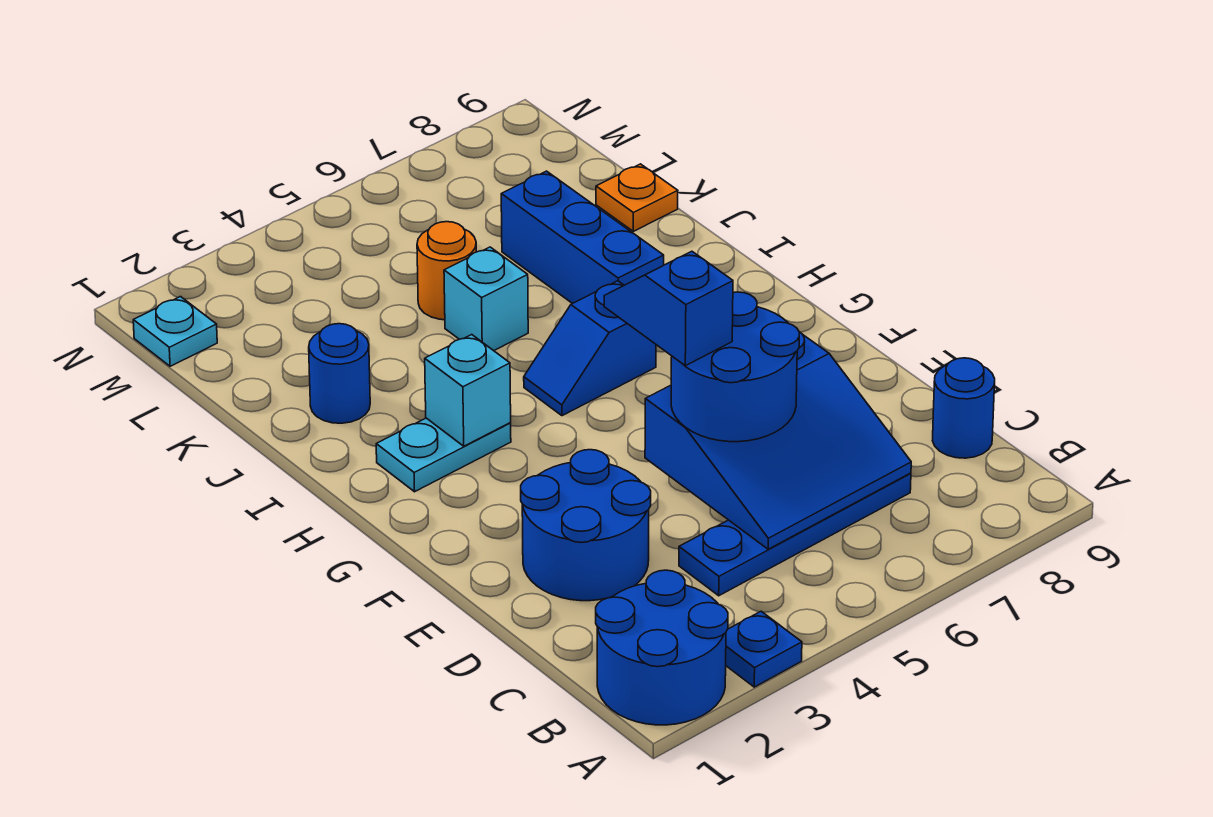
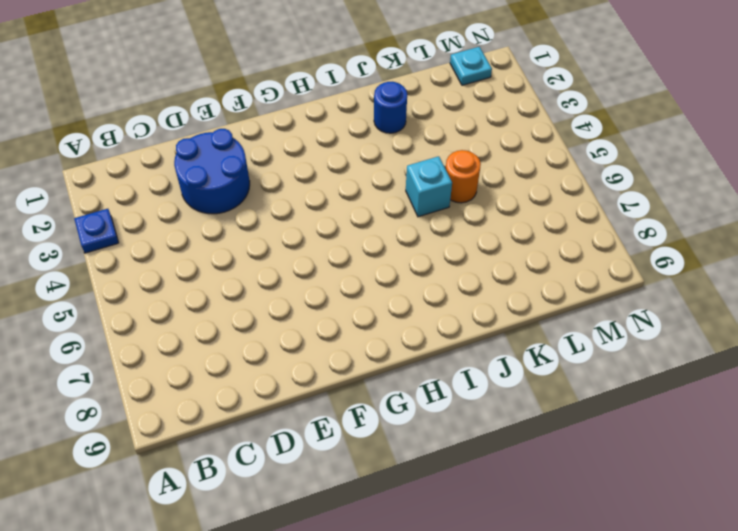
none -> blue round brick A1:B2 level 1
none -> blue plate C4:C7 level 1
none -> blue round brick C9 level 1

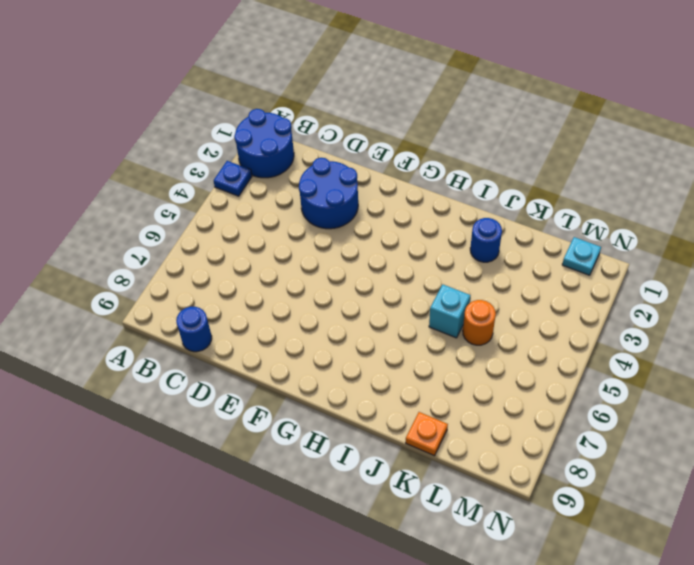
none -> blue plate C4:C7 level 1
none -> cyan plate H2:H3 level 1
none -> blue slope H5:H6 level 1 top 6

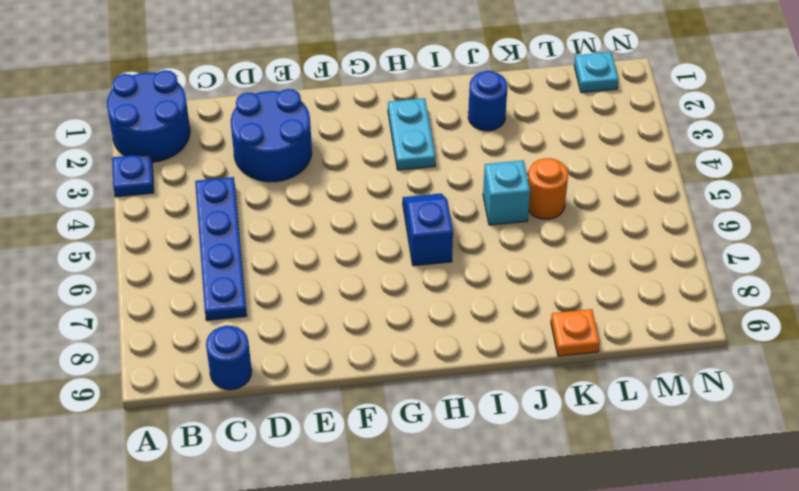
none -> blue brick I7:K7 level 1
none -> blue slope C5:E7 level 2 top E
none -> cyan brick H3 level 2

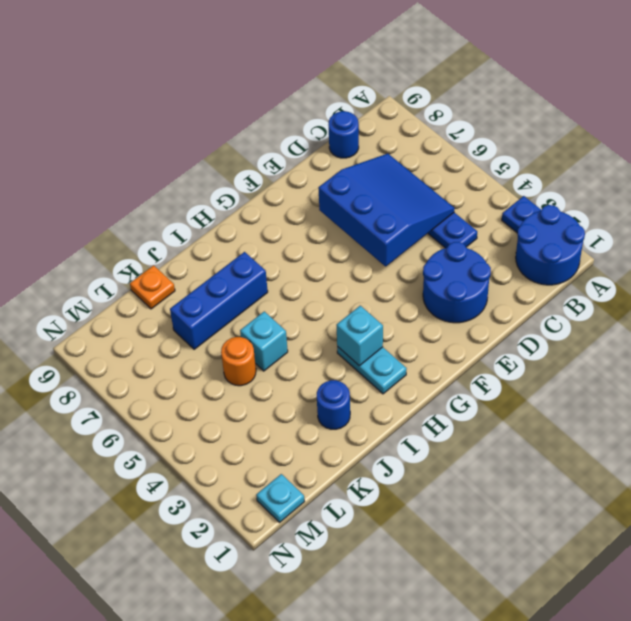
none -> blue slope H5:H6 level 1 top 6
none -> blue round brick D5:E6 level 3
none -> blue slope E5:F5 level 4 top E

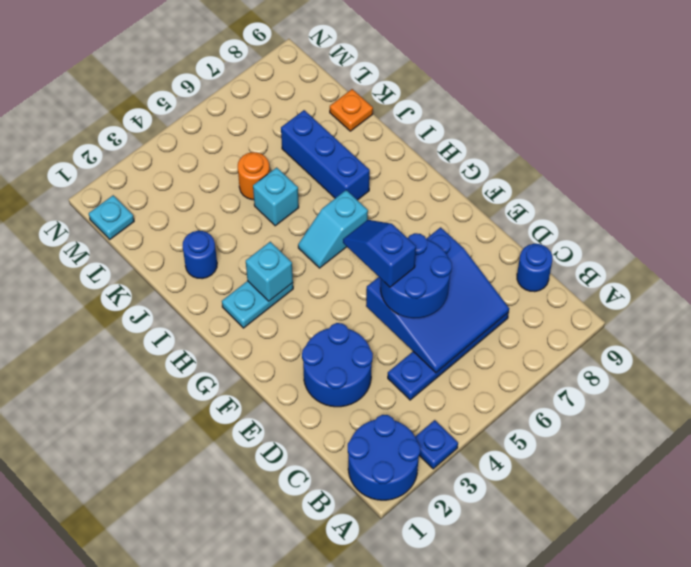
cyan slope H5:H6 level 1 top 6 -> blue slope H5:H6 level 1 top 6

